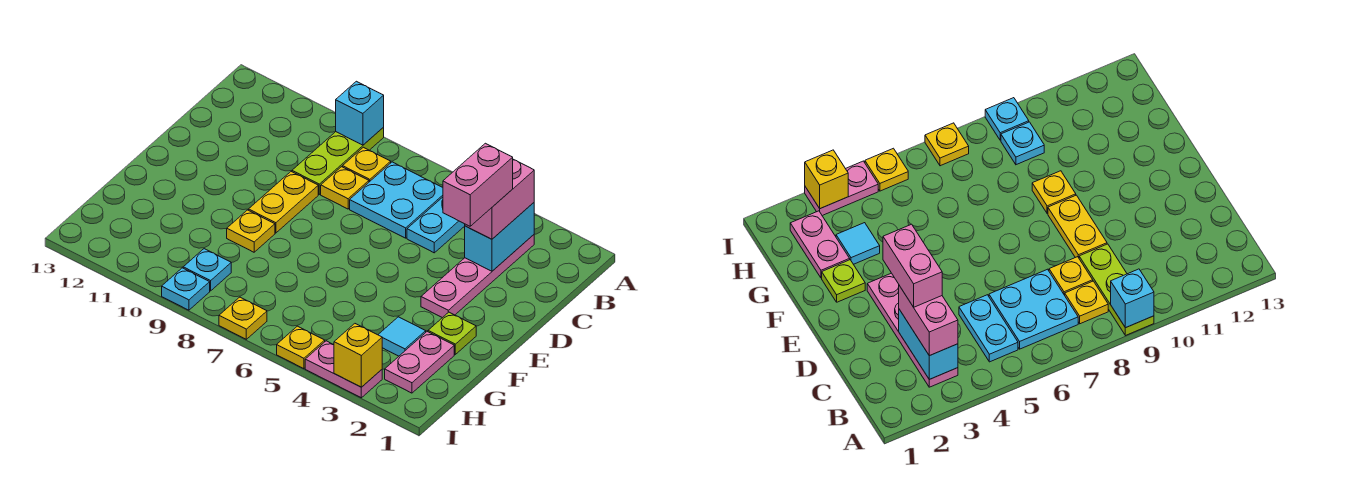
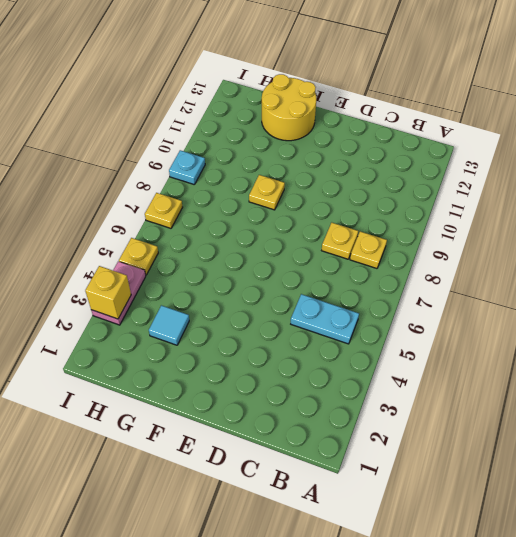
yellow round brick F12:G13 level 1 -> none
none -> lime plate A9:C9 level 1
none -> pink plate B3:E3 level 1
none -> cyan plate B6:C7 level 1

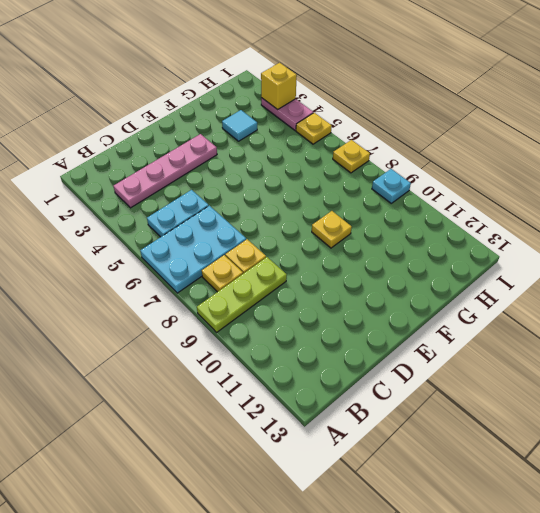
cyan plate A6:C7 level 1 -> cyan plate B6:C7 level 1
none -> yellow plate D9:E9 level 1
none -> lime plate F2 level 1
none -> pink plate G2:H2 level 1

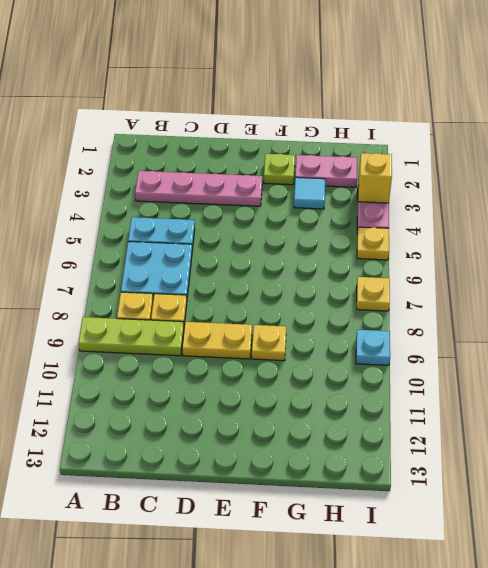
none -> cyan plate H9 level 1
none -> cyan brick A9 level 2
none -> cyan brick B3:C3 level 2

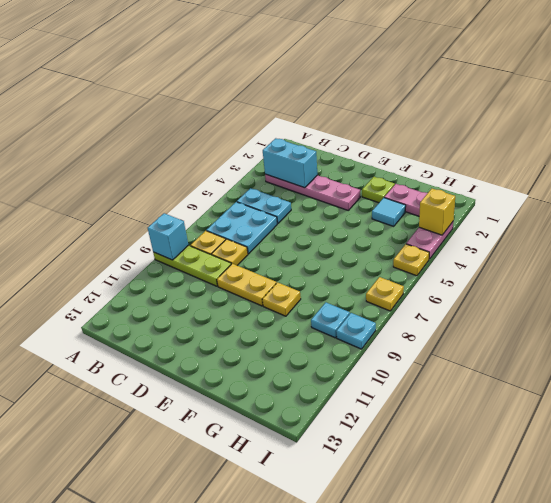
none -> pink brick B3:C3 level 3
none -> pink brick C3:D3 level 4

